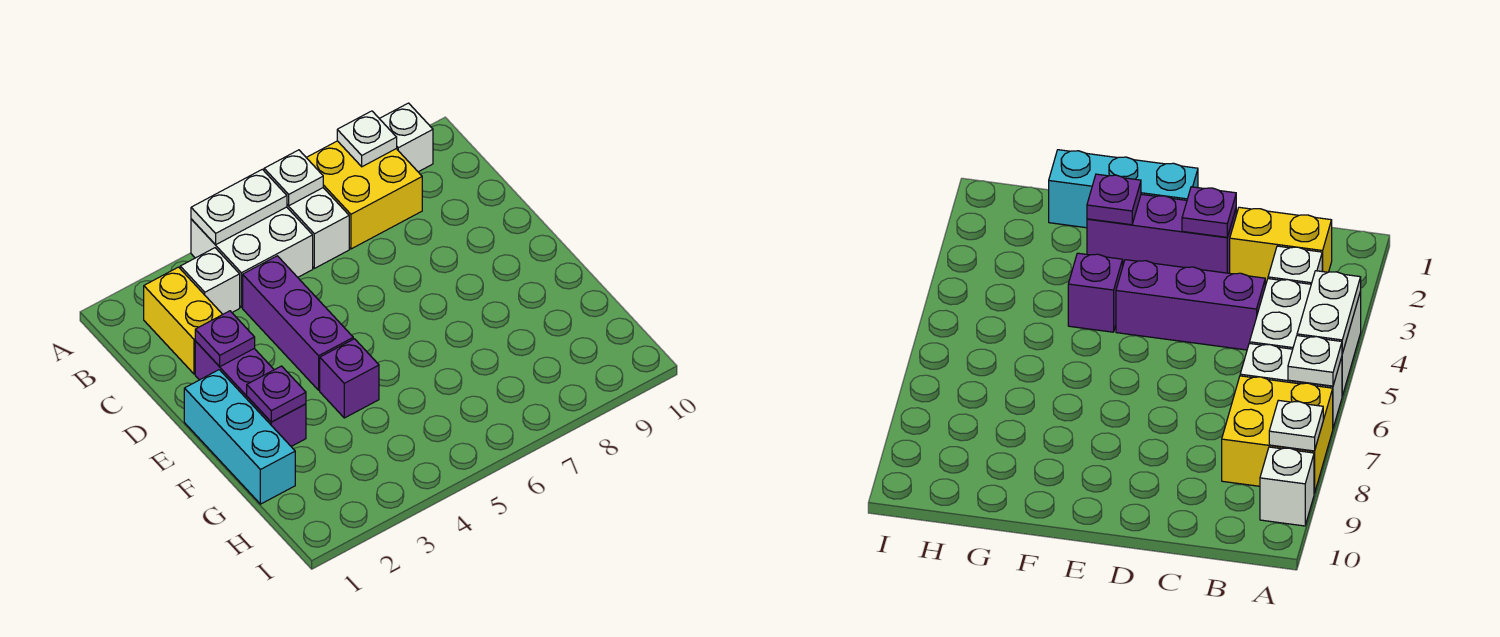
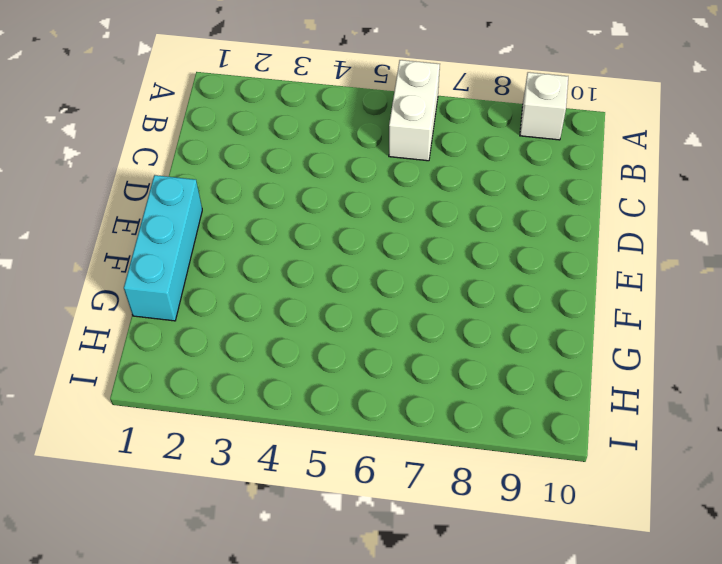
none -> white brick A4:B5 level 1
none -> yellow brick A7:B8 level 1
none -> yellow brick B2:C2 level 1

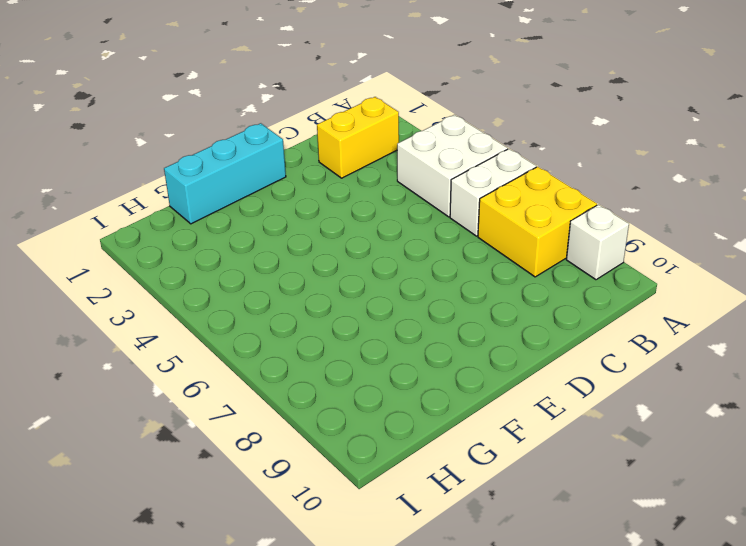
none -> white brick B3 level 1
none -> purple brick C4:E4 level 1
none -> purple brick D2:F2 level 1

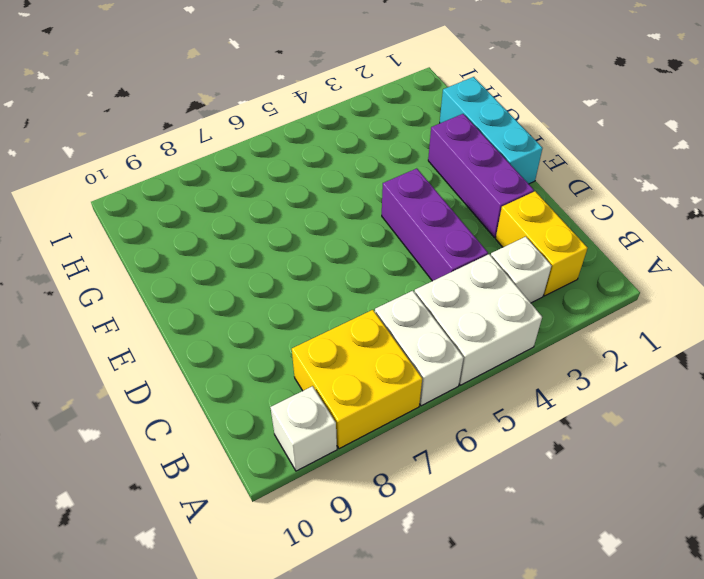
none -> purple brick F4 level 1
none -> white plate A4:A5 level 2
none -> white plate A6 level 2

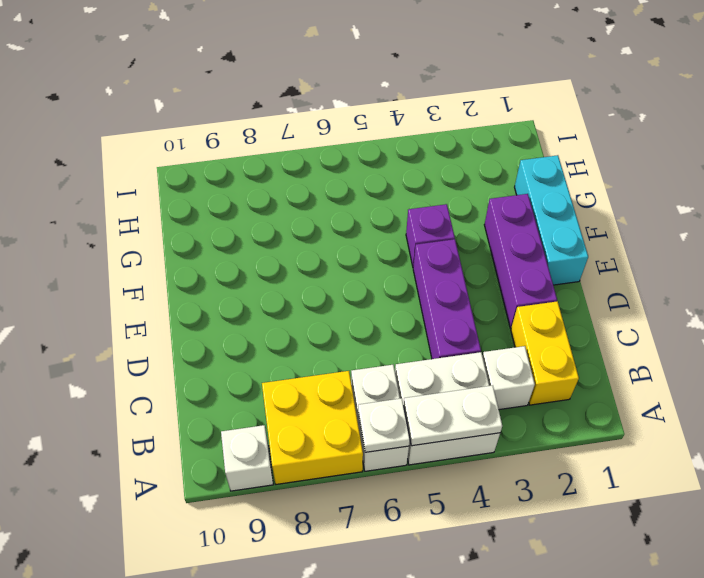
none -> white plate A8 level 2
none -> purple plate D2 level 2
none -> purple plate F2 level 2

